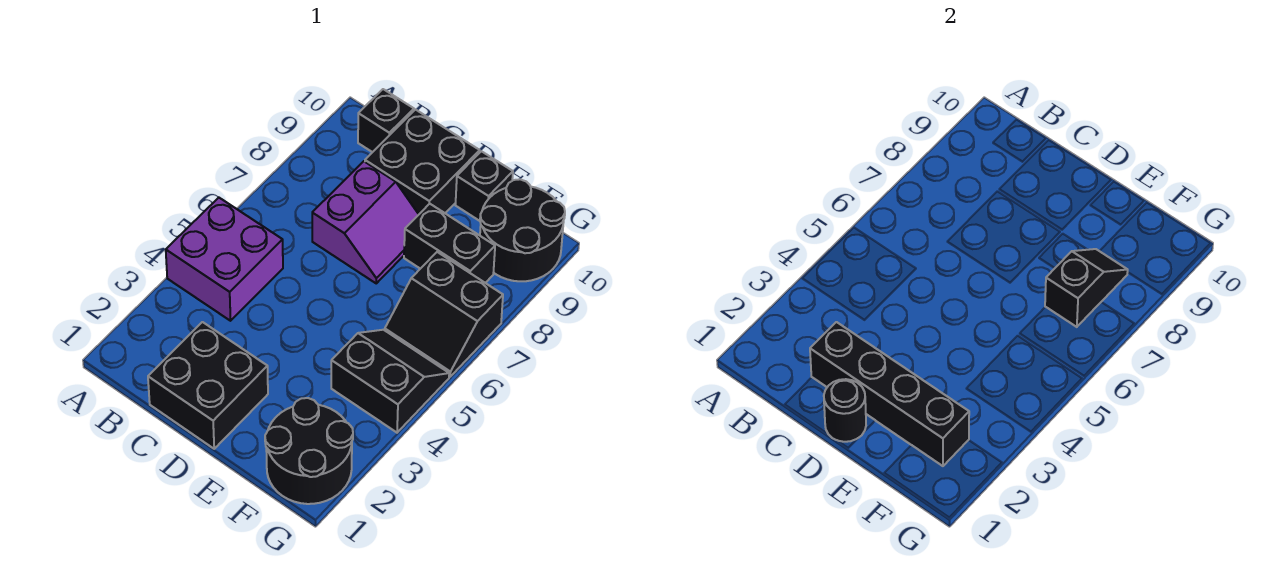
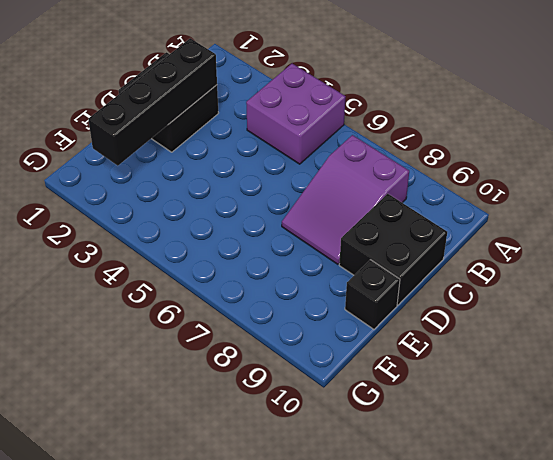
purple slope B7:D8 level 1 top B -> purple slope C7:D8 level 1 top C
none -> black brick B10 level 1
none -> black brick E8:F8 level 1
none -> black round brick F1:G2 level 1

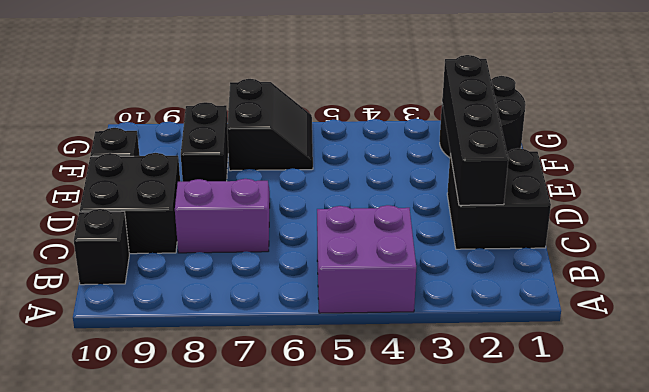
none -> black slope F4:G5 level 1 top 4
none -> black round brick F9:G10 level 1
none -> black round brick D1 level 2

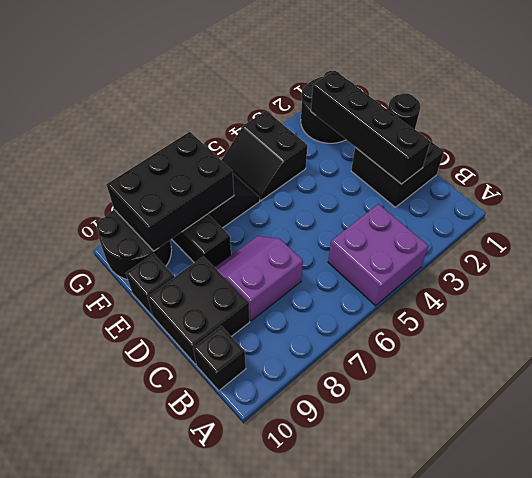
black brick F7:G9 level 2 -> black slope F7:F8 level 2 top 7

